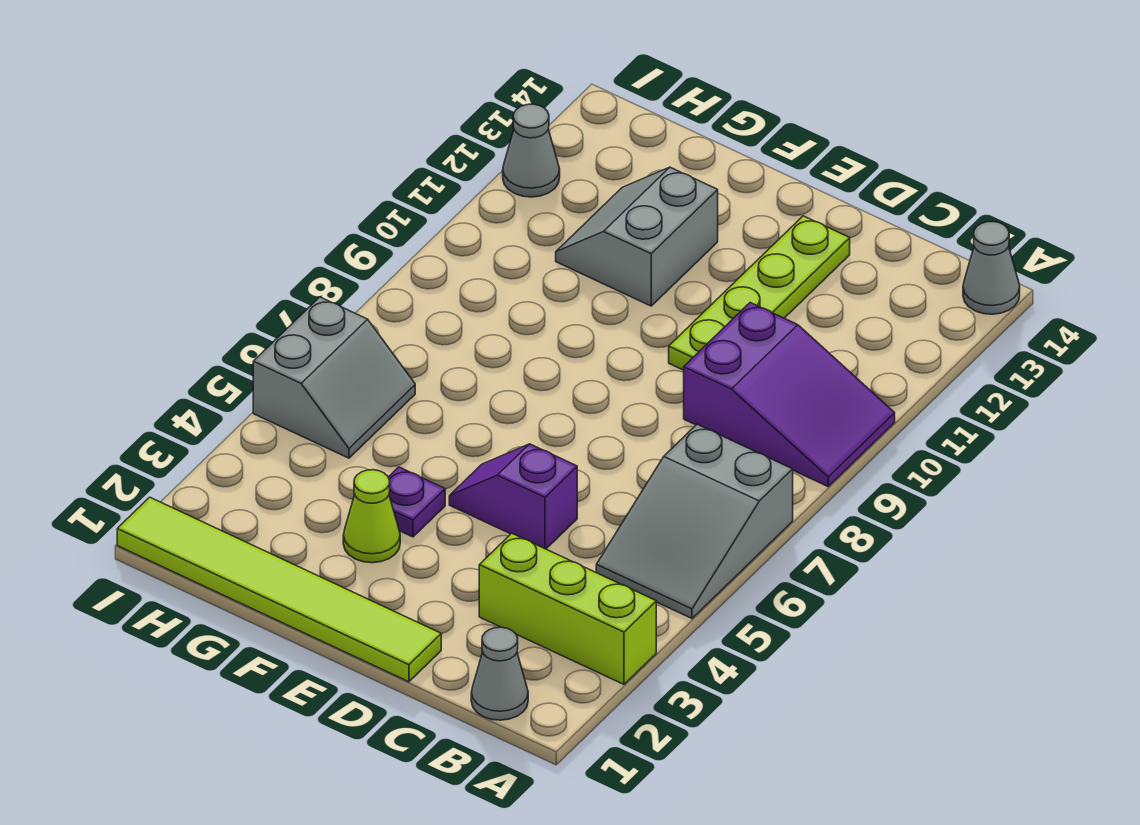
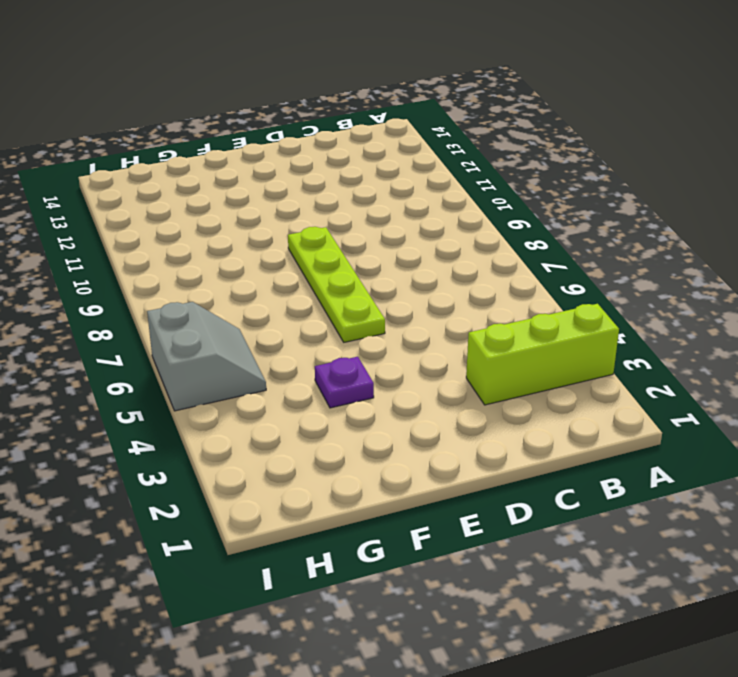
lime plate E6:E9 level 1 -> lime plate D10:D13 level 1
none -> grey slope A5:B7 level 1 top 7
none -> purple slope A9:C10 level 1 top C
none -> grey cone A14 level 1

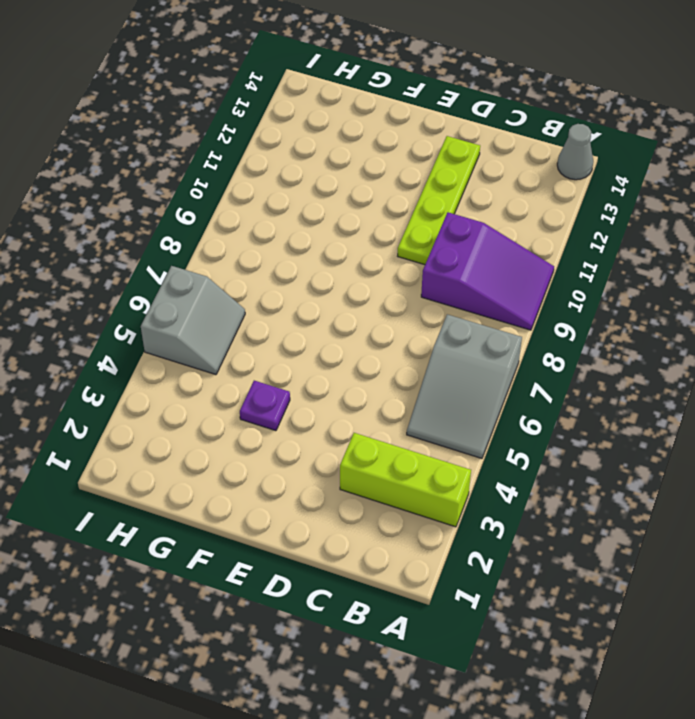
none -> grey cone B1 level 1
none -> lime tile D1:I1 level 1
none -> purple slope D5:E5 level 1 top D

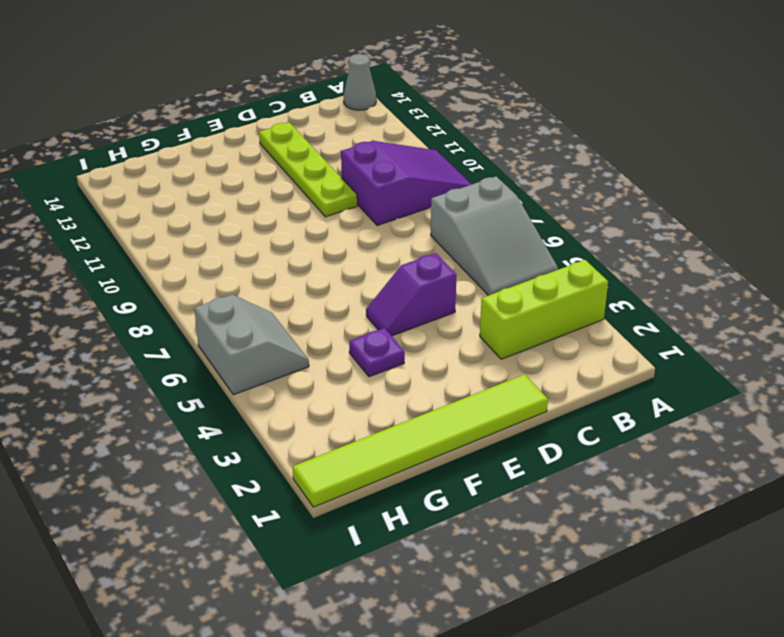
none -> grey cone B1 level 1
none -> lime cone F3 level 1
none -> grey slope F11:G12 level 1 top F

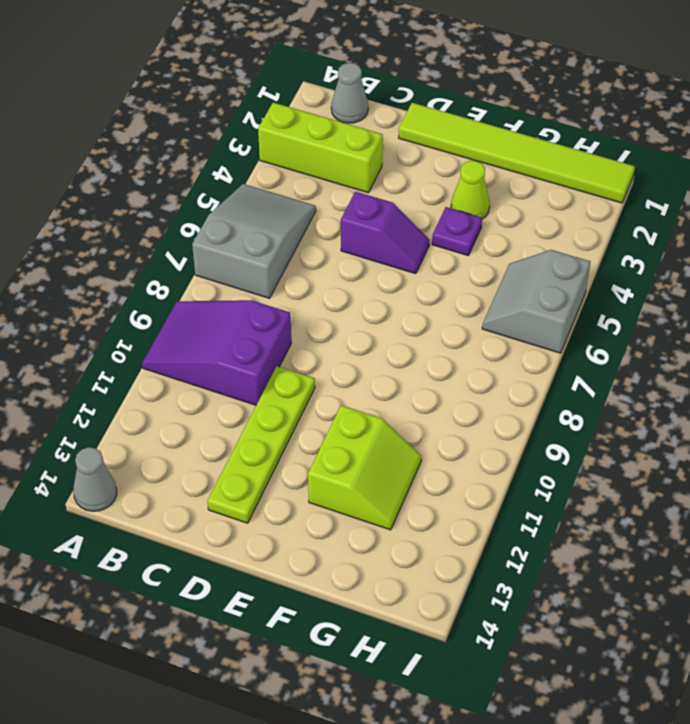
lime slope F11:G12 level 1 top F -> grey slope F11:G12 level 1 top F
none -> grey cone I12 level 1

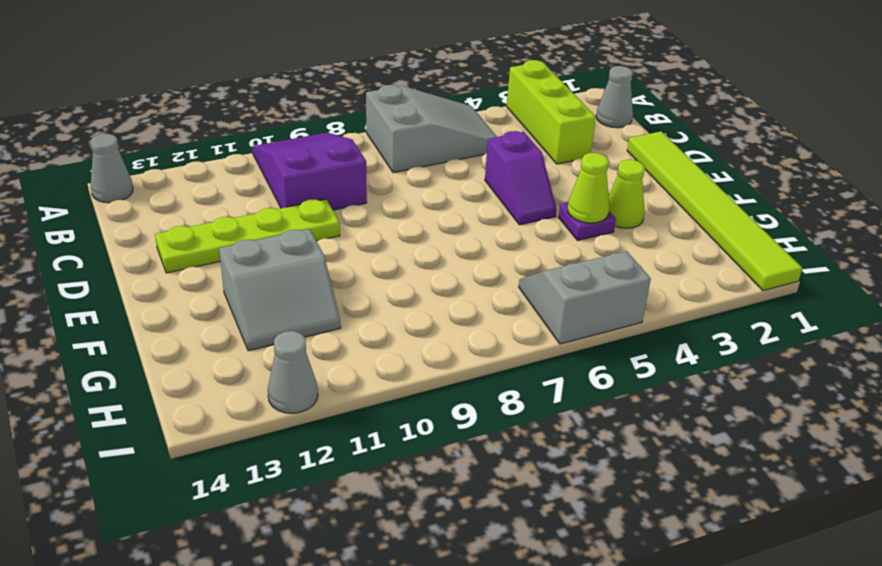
lime cone F4 level 2 -> none

